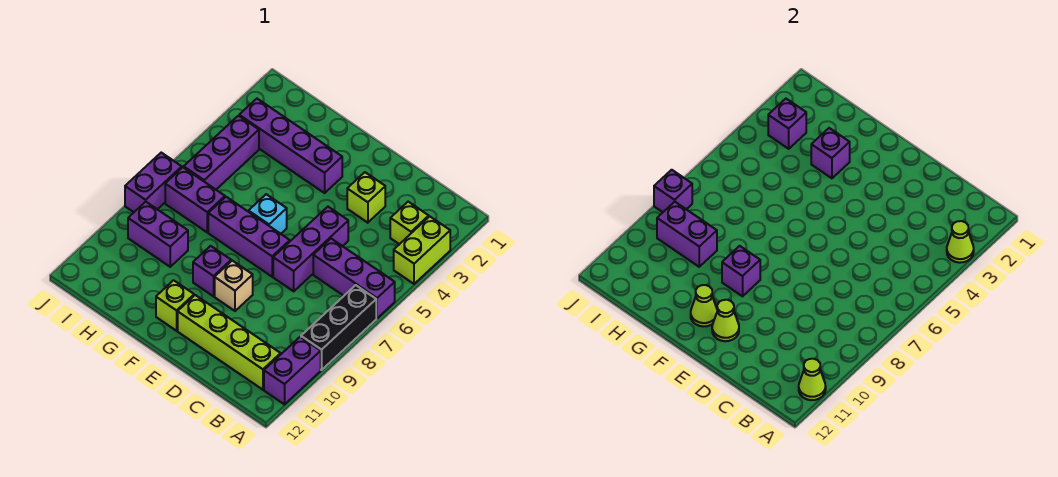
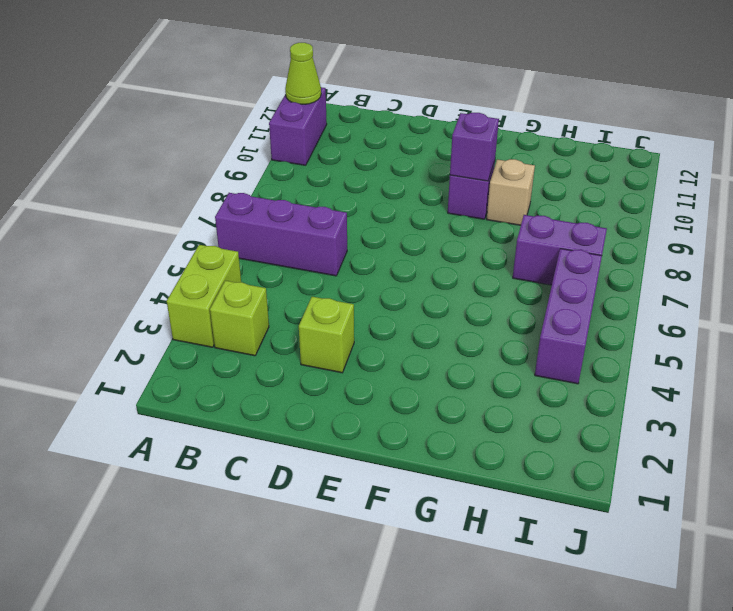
tan brick G9 level 1 -> tan brick E9 level 1
none -> black brick A7:A9 level 1
none -> lime brick B11:E11 level 1
none -> purple brick D5:D7 level 1

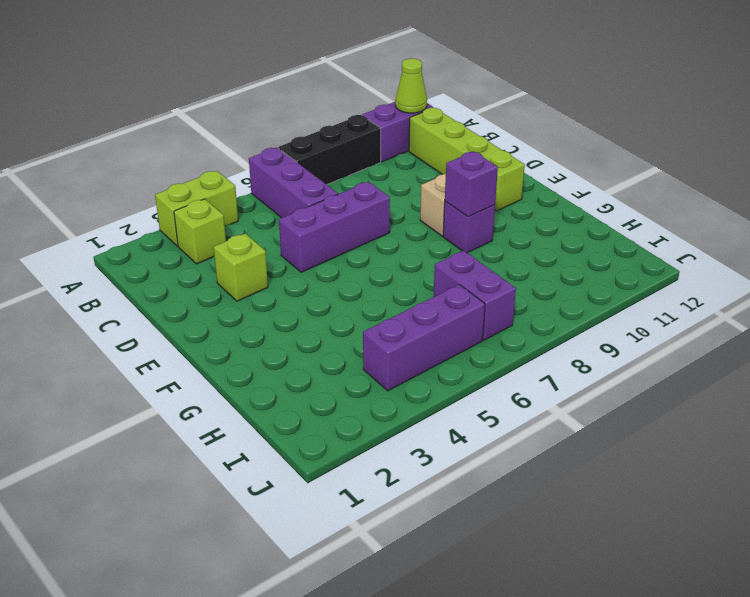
none -> purple brick E7:G7 level 1
none -> purple brick F3:I3 level 1
none -> cyan brick F6 level 1

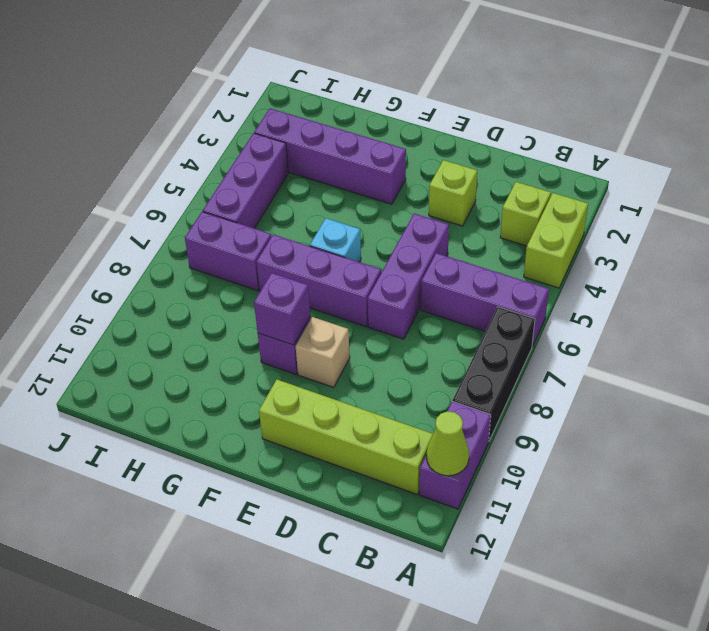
none -> lime brick F11 level 1
none -> purple brick H9:I9 level 1
none -> purple brick J7:J8 level 1

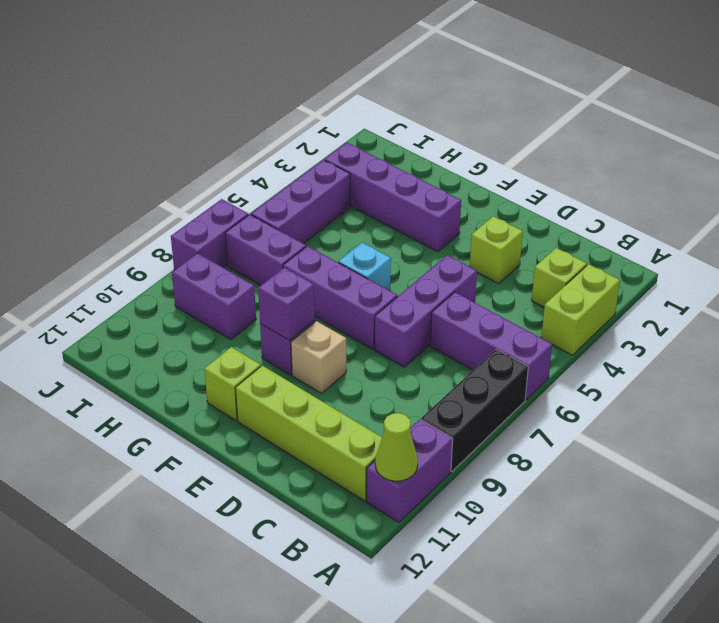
none -> lime cone A3 level 2
none -> lime cone E11 level 2
none -> lime cone F11 level 2

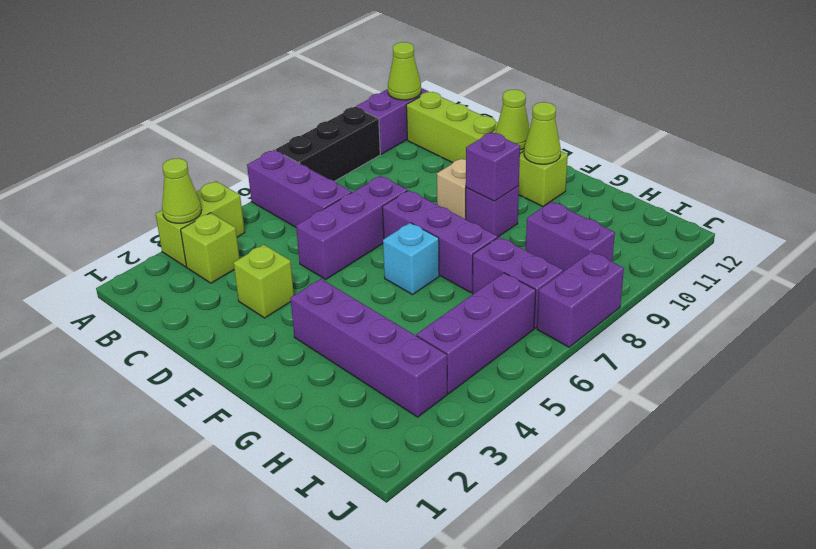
none -> purple brick G3 level 2
none -> purple brick H9:I9 level 2
none -> purple brick I3 level 2

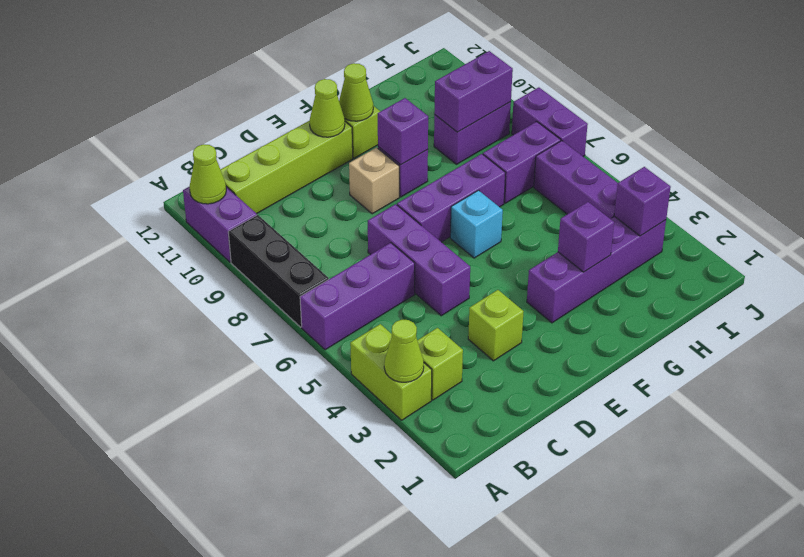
none -> purple brick J8 level 2

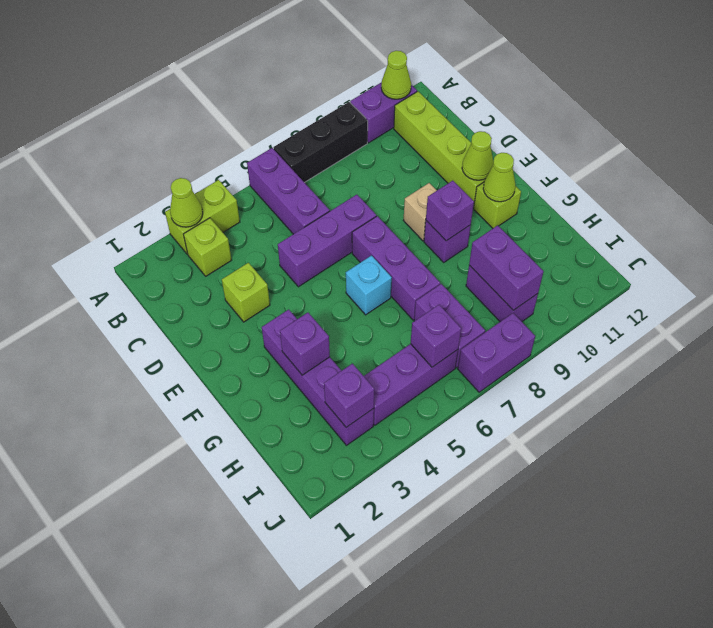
purple brick I6 level 2 -> purple brick J8 level 2

